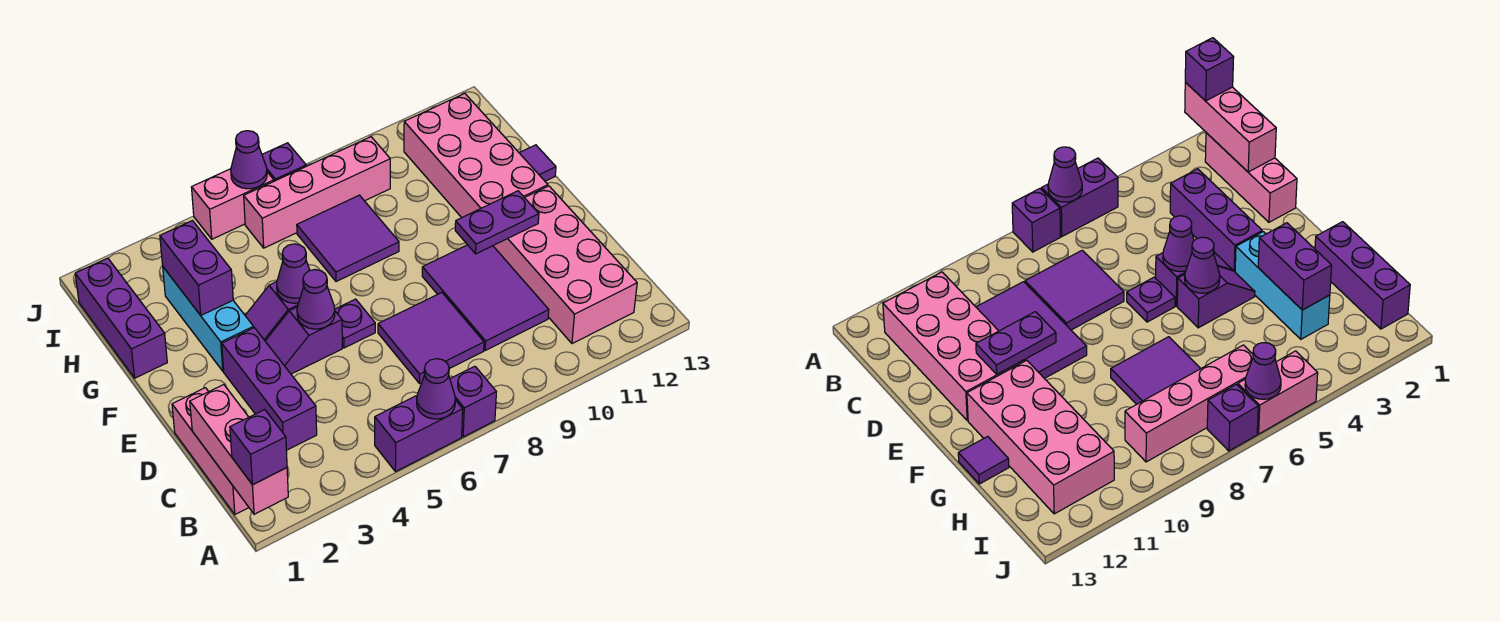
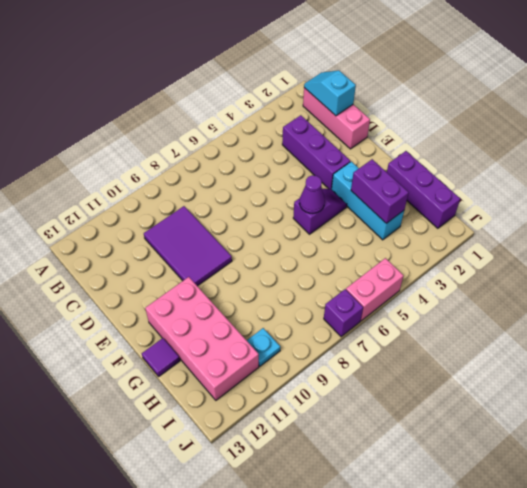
cyan slope B1:C1 level 2 top C -> pink brick A1:C1 level 2
cyan plate I10 level 1 -> none
none -> purple brick A5:A6 level 1
none -> purple brick A7 level 1
none -> pink brick B11:E12 level 1

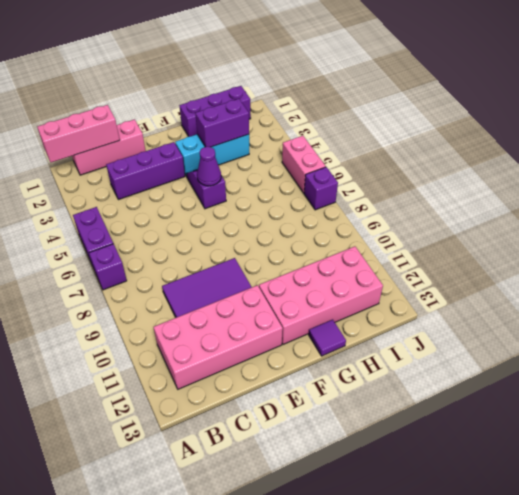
none -> purple tile C7:D8 level 1
none -> purple slope E4:E5 level 1 top 5
none -> purple plate E6 level 1

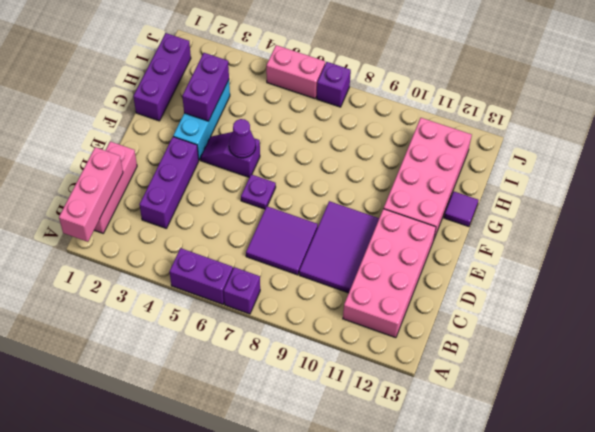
none -> purple slope E4:E5 level 1 top 5
none -> purple tile G7:H8 level 1
none -> pink brick I6:I9 level 1

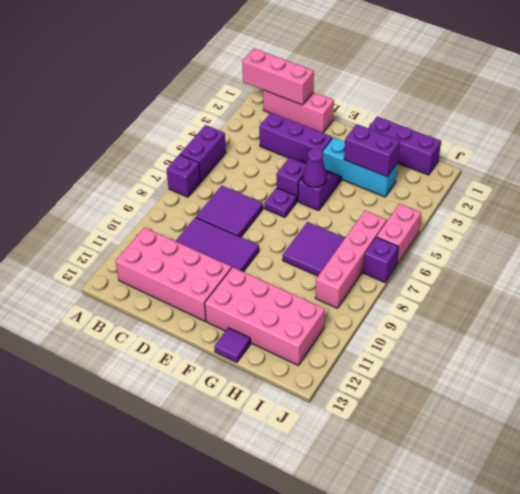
none -> purple cone A6 level 2
none -> purple cone E5 level 2
none -> purple plate E10:E11 level 2

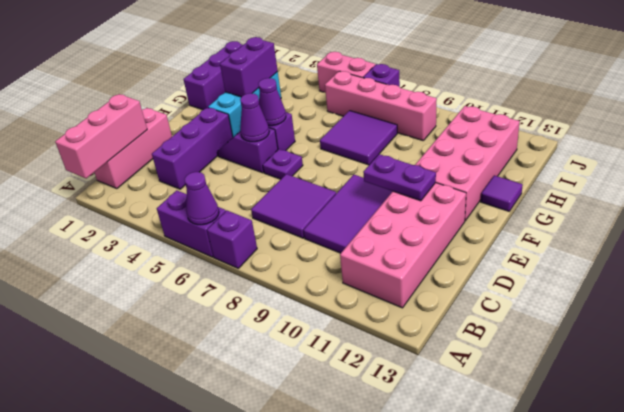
none -> purple cone J6 level 2
none -> purple brick A1 level 3

